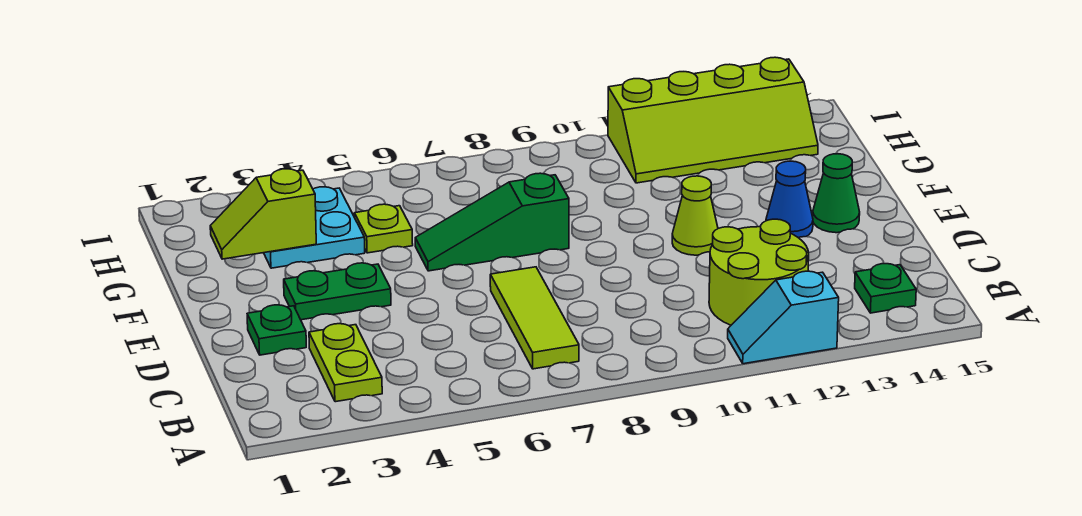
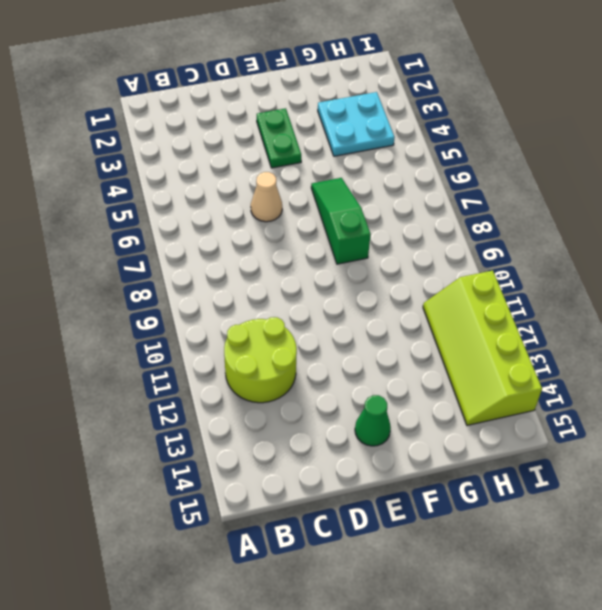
tan cone D6 level 1 -> none
none -> cyan slope A11:A12 level 1 top 12
none -> lime plate B3:C3 level 1
none -> lime tile B7:D7 level 1

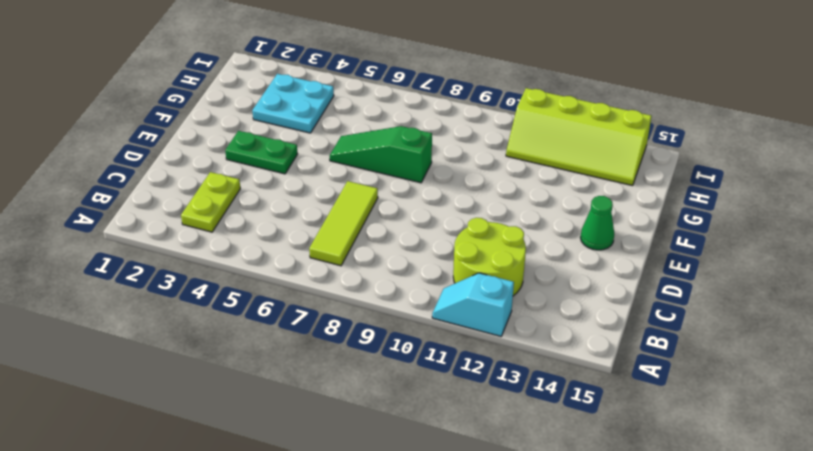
none -> green plate B14 level 1
none -> green plate D2 level 1
none -> lime cone E11 level 1

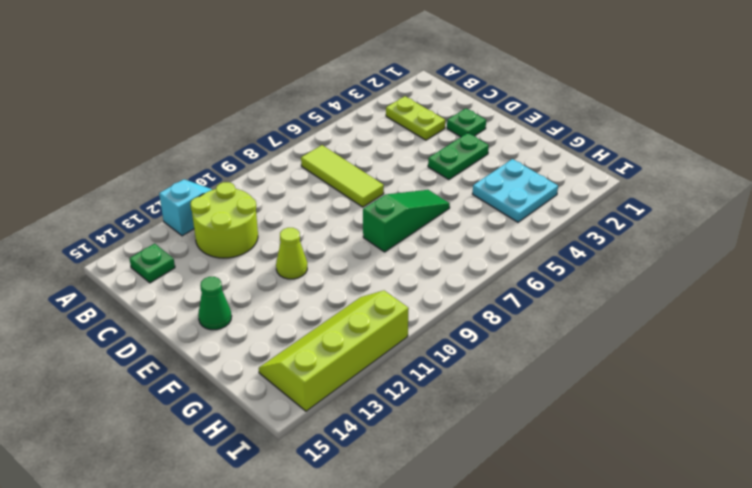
none -> blue cone E13 level 1
none -> lime plate G5 level 1
none -> lime slope G2:G3 level 2 top 3

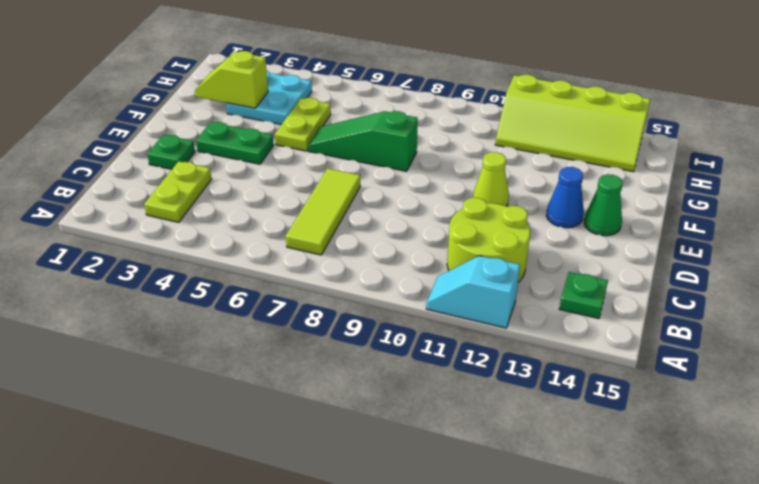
lime plate F5:G5 level 1 -> lime plate G5 level 1

